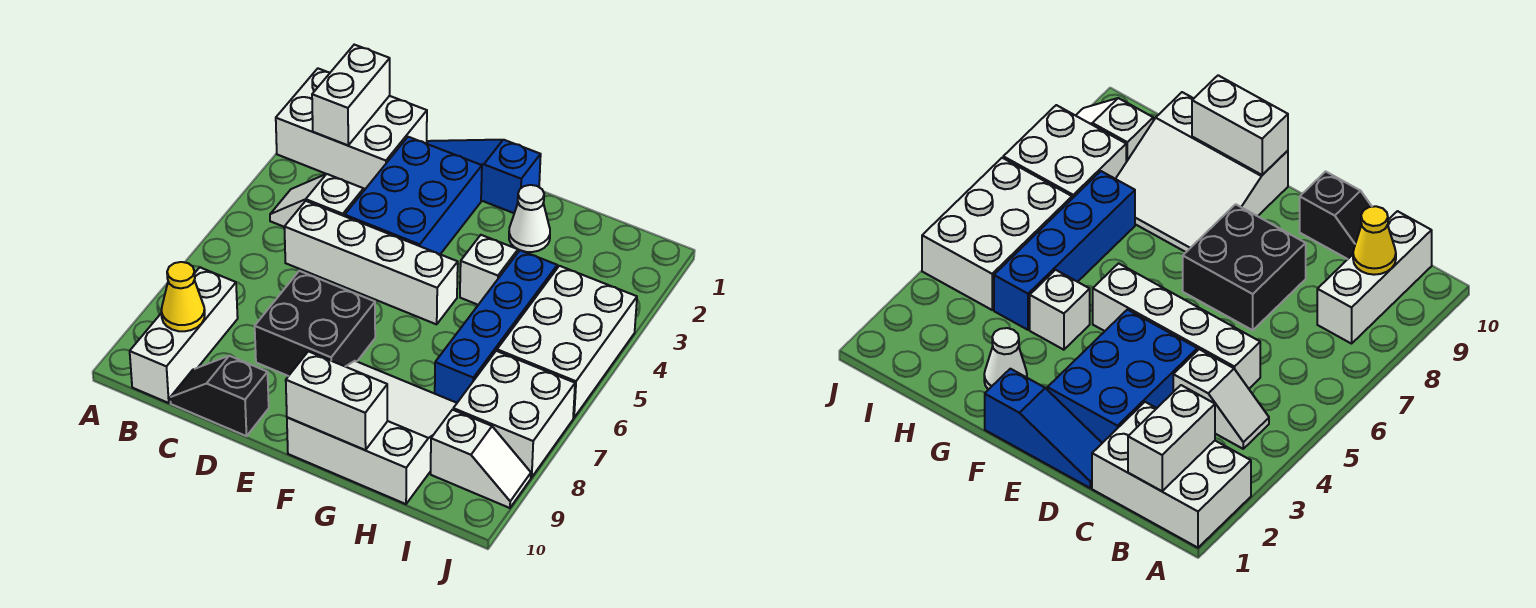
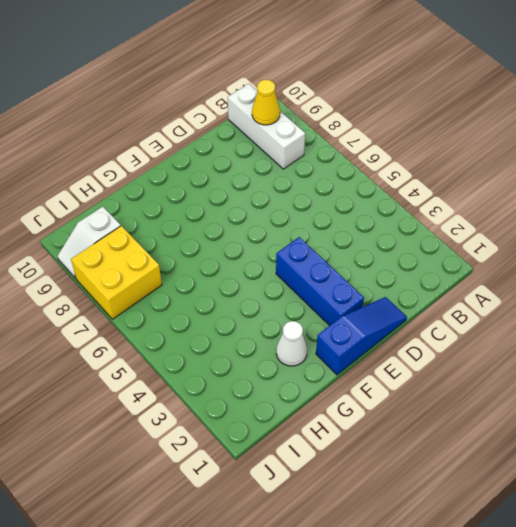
blue brick E2:E4 level 1 -> blue brick D2:E4 level 1
yellow brick I7:J8 level 1 -> white brick I7:J8 level 1
none -> white brick A1:C2 level 1
none -> white slope B4:C4 level 1 top C
none -> white brick C5:F5 level 1

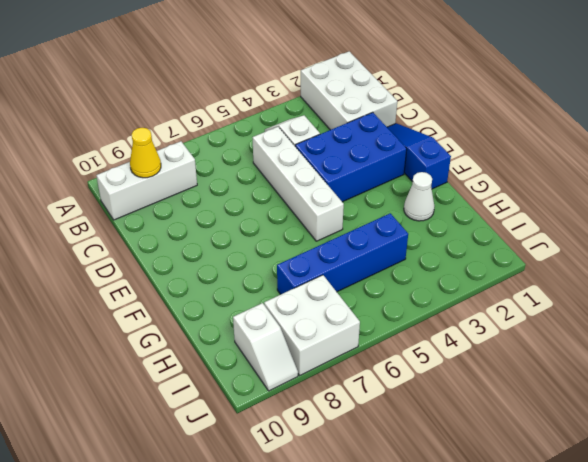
none -> black slope C10:D10 level 1 top D
none -> black brick D7:E8 level 1
none -> white slope F8:H10 level 1 top 10

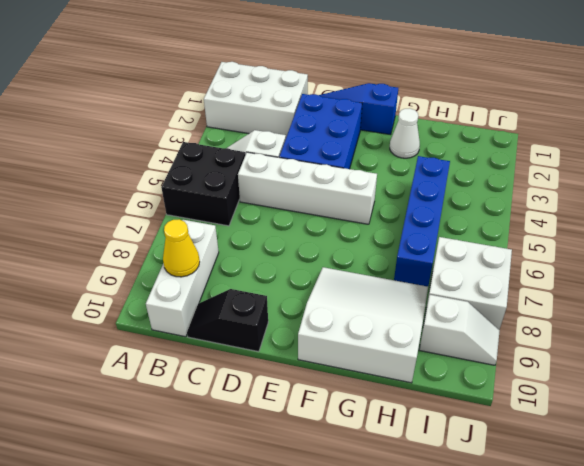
black brick A5:B6 level 1 -> black brick D7:E8 level 1
none -> white brick G4 level 1
none -> white brick I4:J6 level 1
none -> white brick B1:B2 level 2

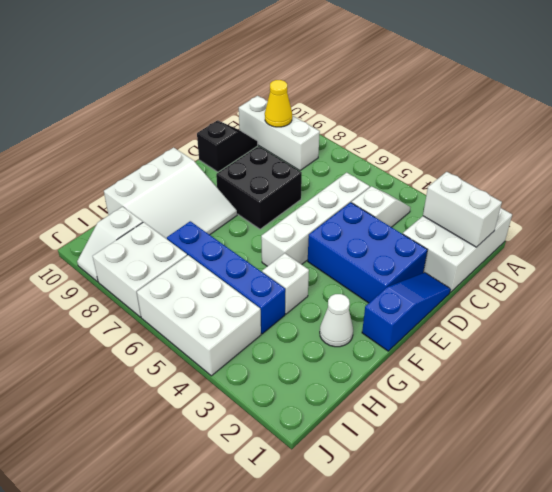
none -> white brick F10:G10 level 2

